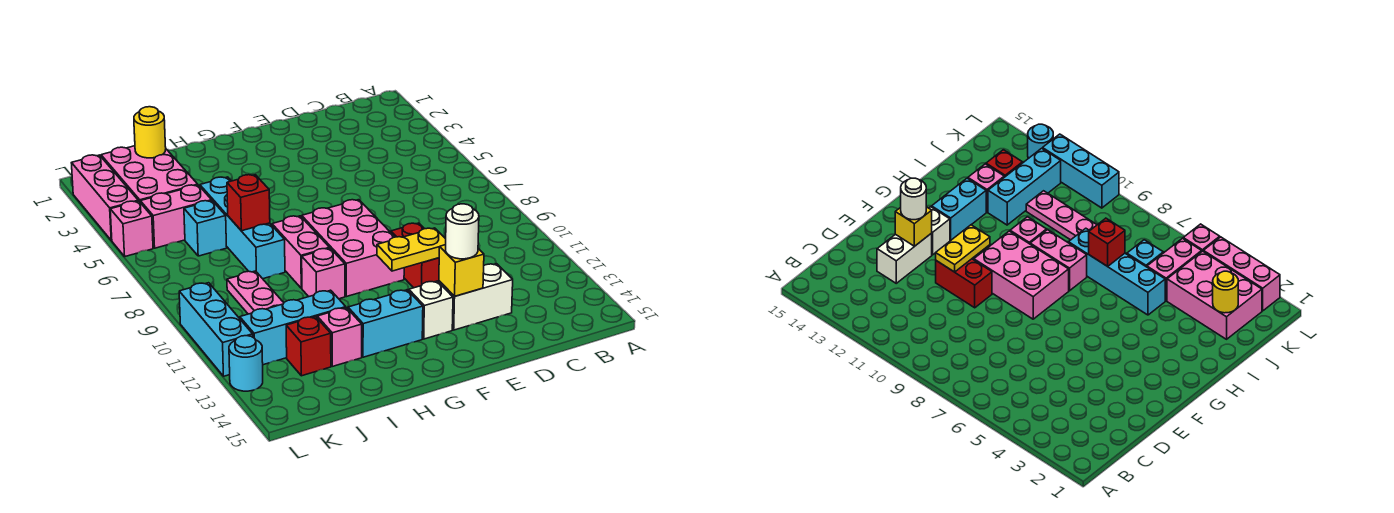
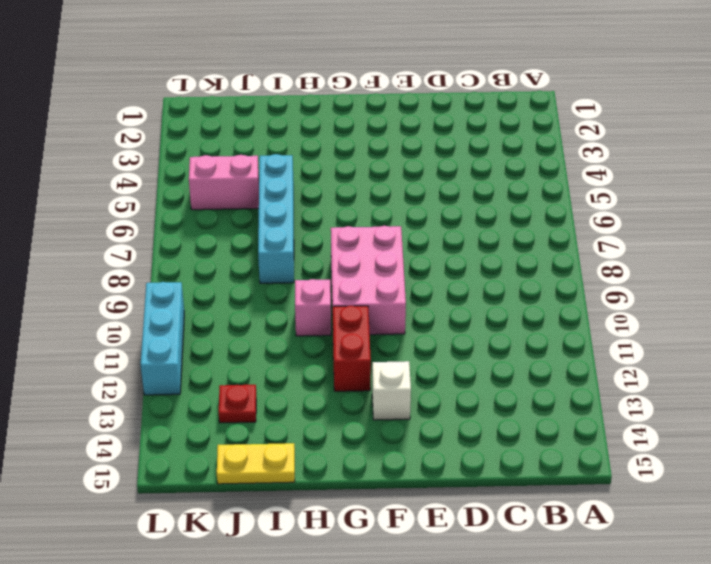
red brick G11:G12 level 1 -> red brick E10:E11 level 1
yellow plate I15:J15 level 1 -> yellow plate E11:F11 level 2
red plate J13 level 1 -> red brick J13 level 1
none -> white brick D13:E13 level 1
none -> cyan brick G13:H13 level 1
none -> pink brick H8:H9 level 1

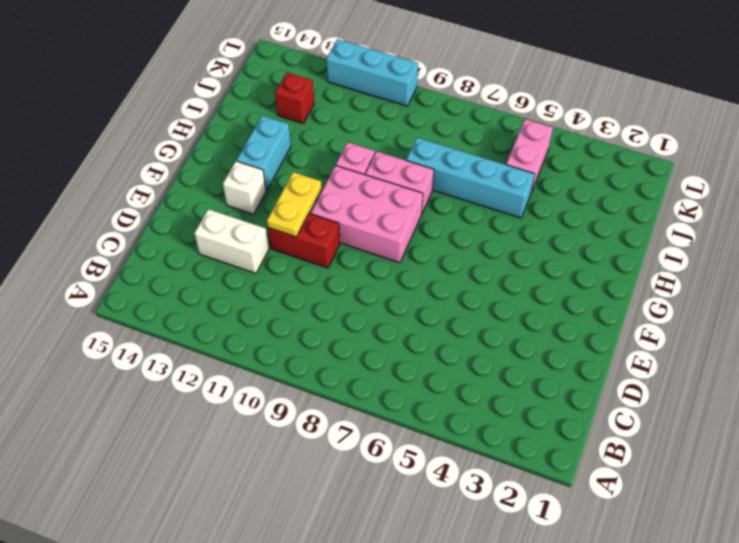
white brick D12:D13 level 1 -> white brick D13:E13 level 1
none -> cyan brick I12:K12 level 1
none -> pink brick I13 level 1
none -> pink brick J2:K4 level 1

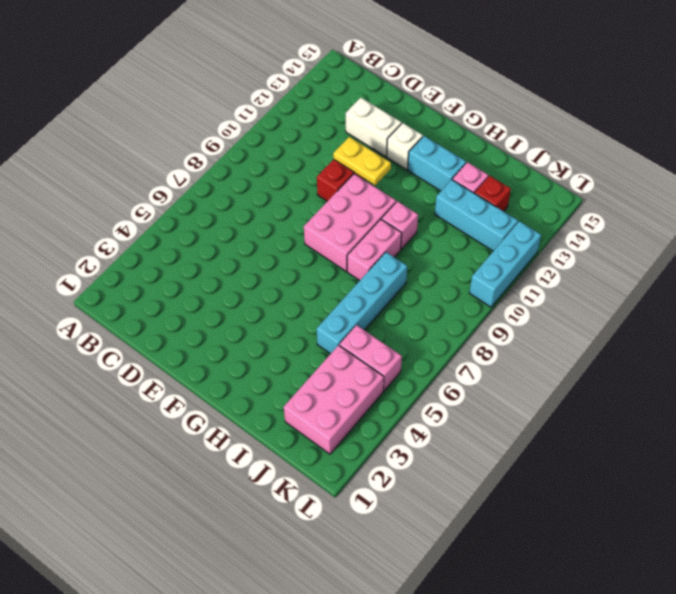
none -> cyan brick J6 level 1
none -> pink plate J9:J11 level 1
none -> pink brick L2:L4 level 1

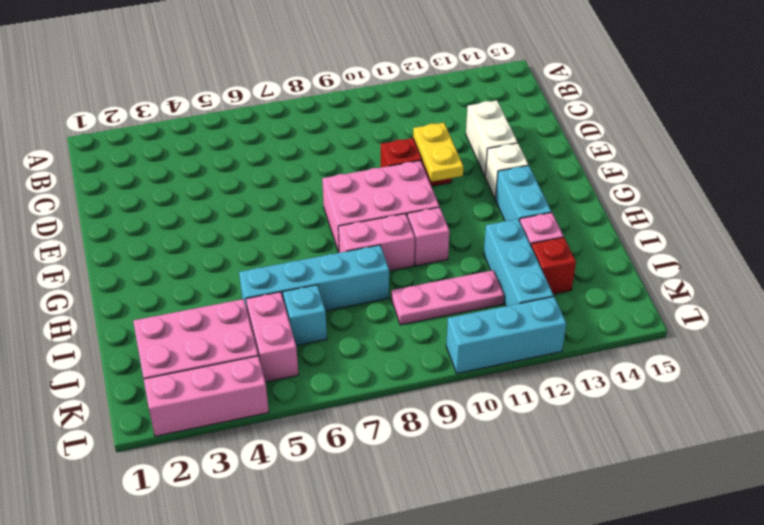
none -> pink brick L5 level 1
none -> cyan round brick L13 level 1
none -> yellow brick E13 level 2

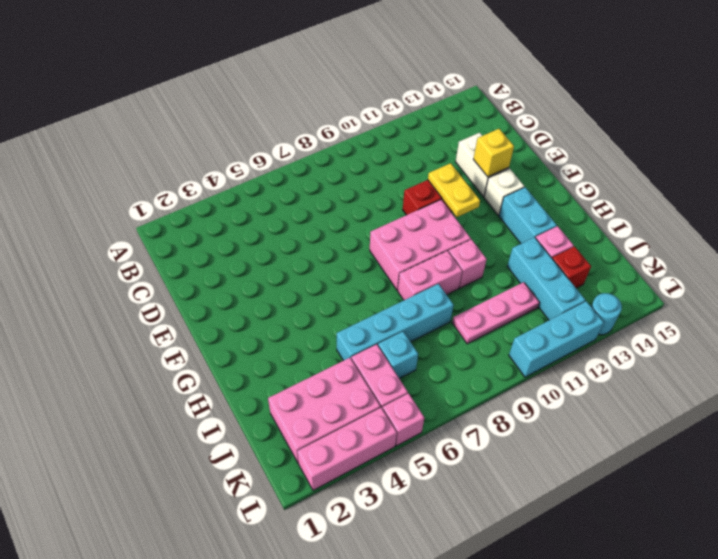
none -> red brick I7 level 2
none -> yellow round brick J2 level 2
none -> white round brick E13 level 3

